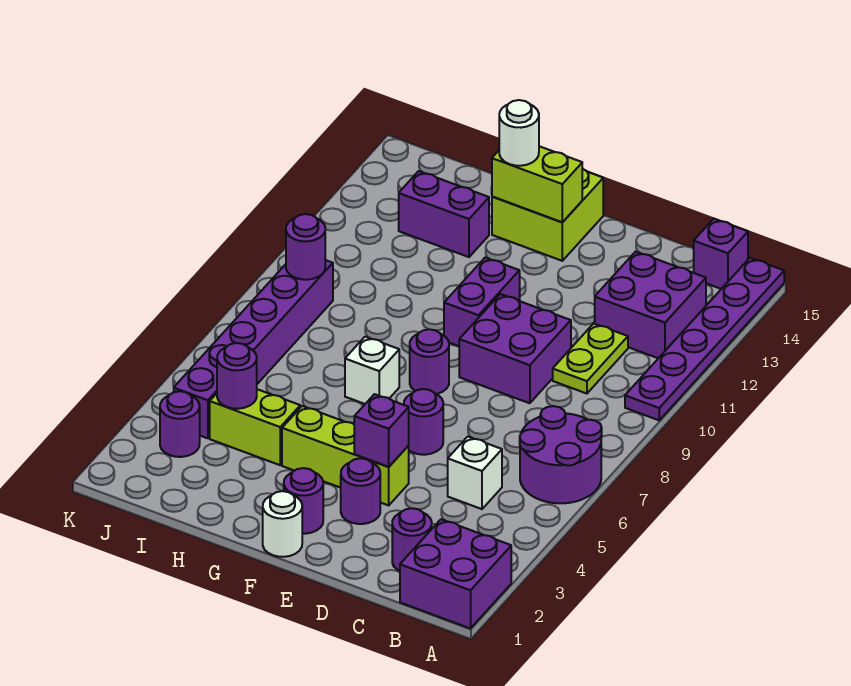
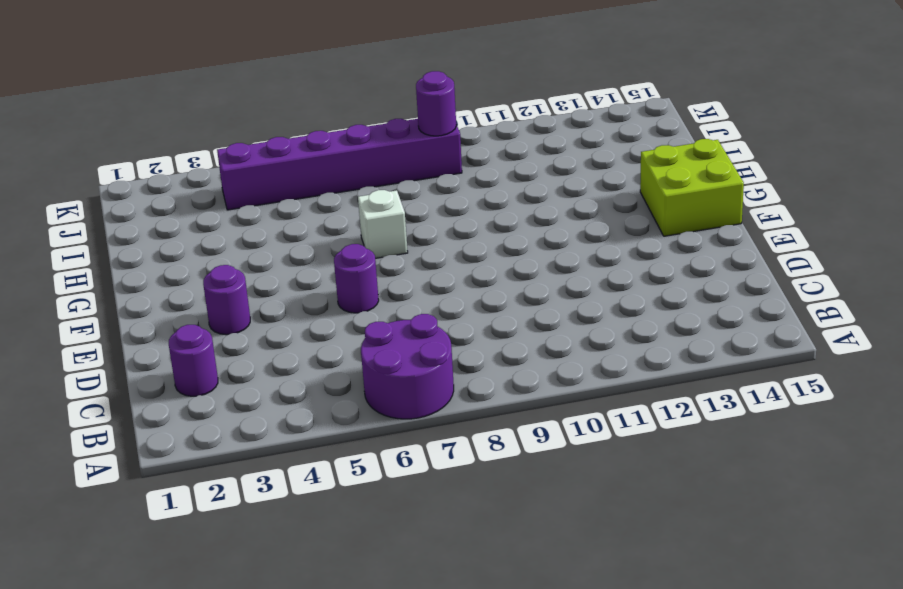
none -> purple brick A1:B2 level 1
none -> purple plate A10:A15 level 1
none -> purple brick B12:C13 level 1

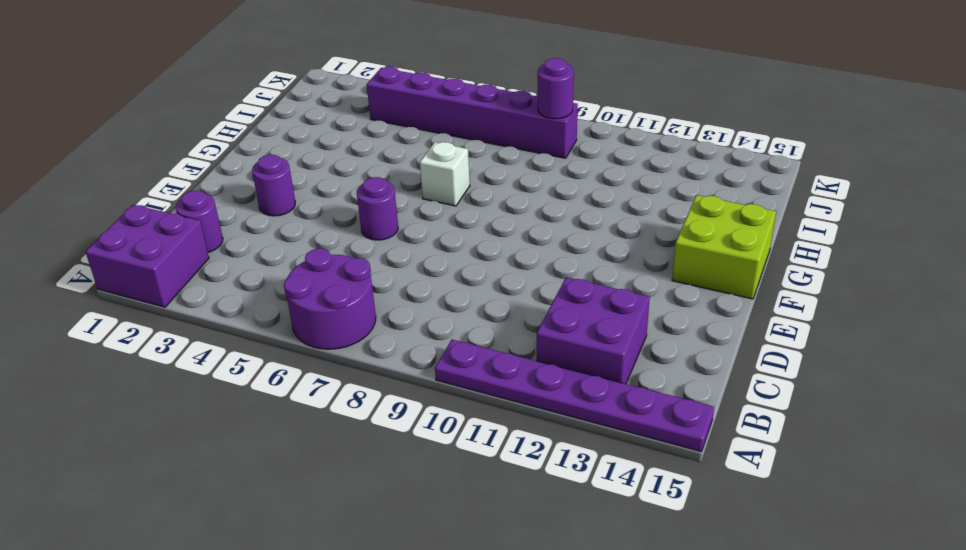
none -> purple brick B15 level 1
none -> white brick C5 level 1
none -> lime plate C10:C11 level 1

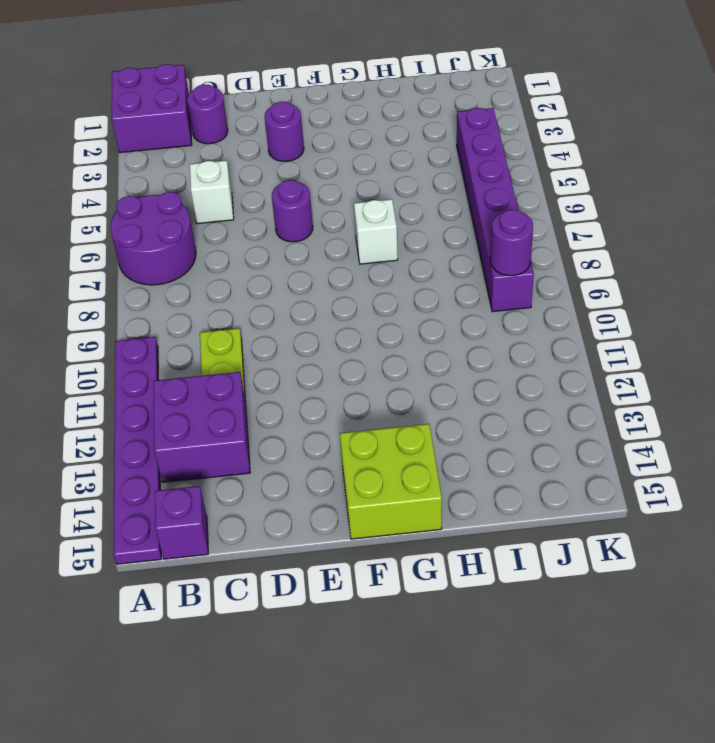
none -> purple brick D9:E10 level 1
none -> lime brick E4:G4 level 1
none -> white round brick F1 level 1

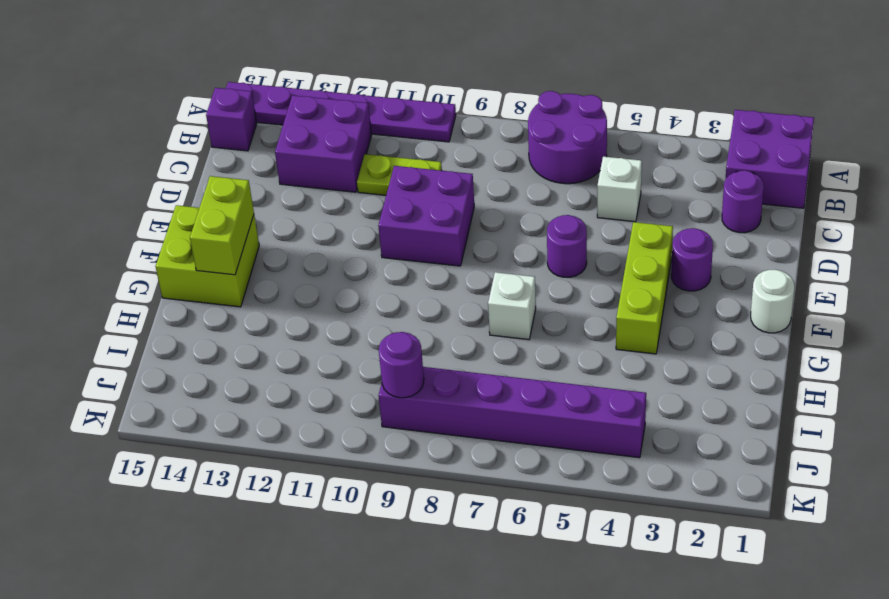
none -> purple round brick F2 level 1
none -> purple round brick F8 level 1
none -> purple brick F10:F11 level 1

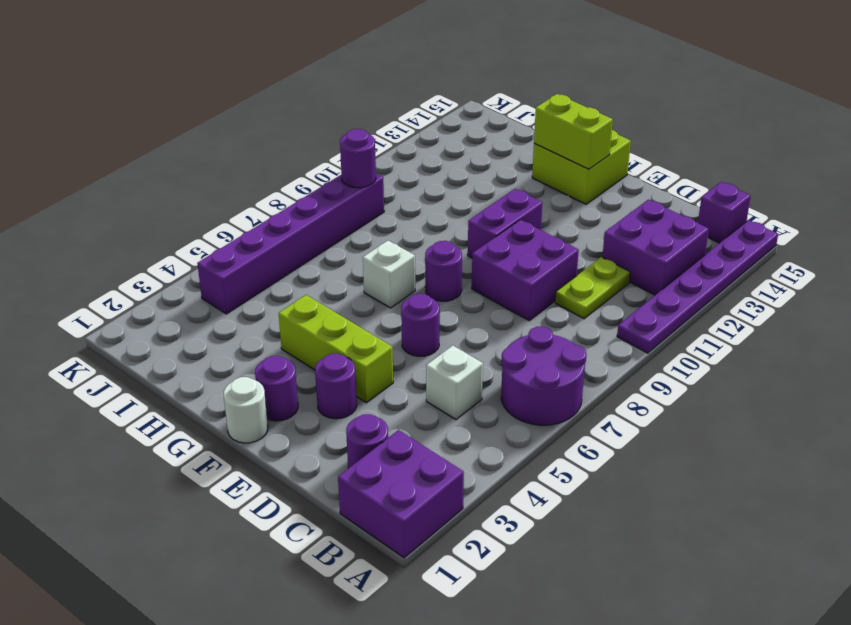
none -> lime brick H4:I4 level 1
none -> purple brick H13:I13 level 1
none -> purple round brick J3 level 1

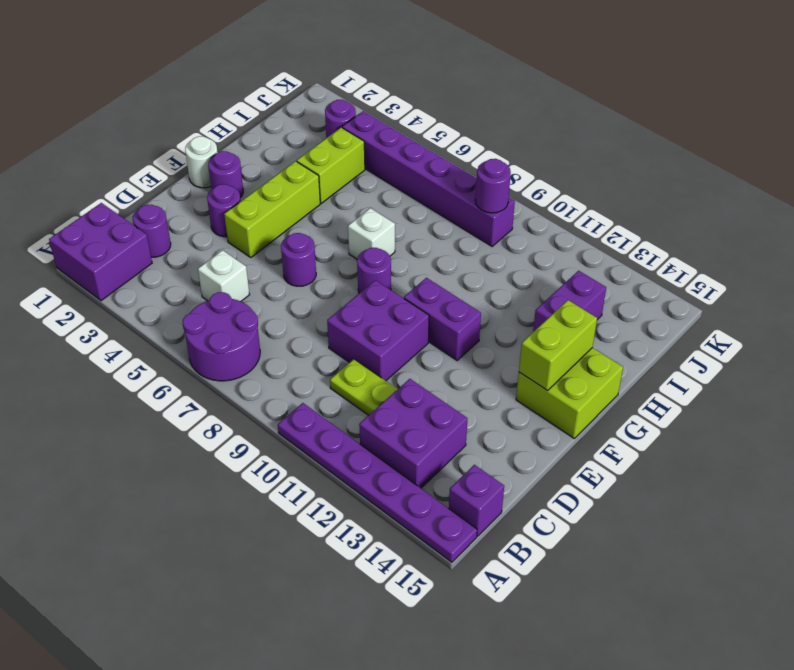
none -> purple brick E4 level 2
none -> purple round brick I4 level 2
none -> white round brick G14 level 3

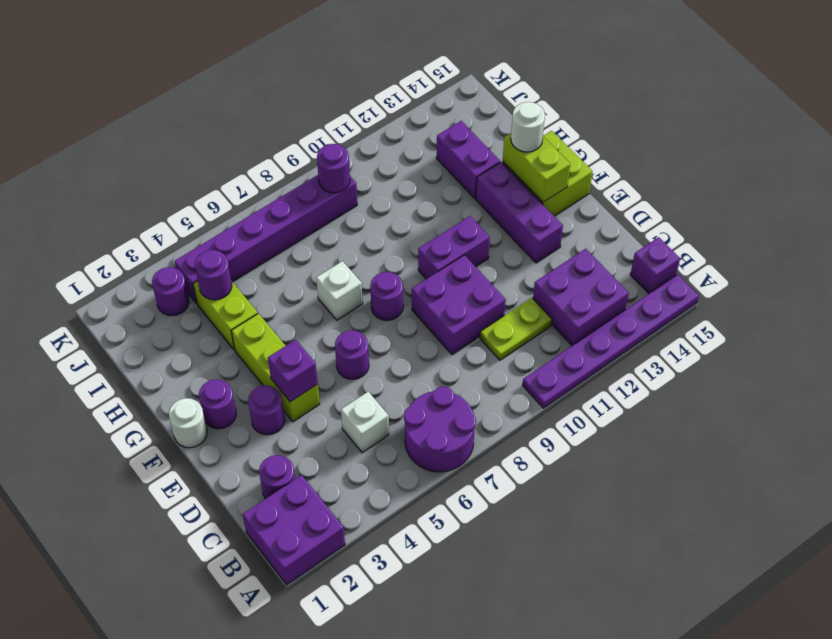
purple brick E13:G13 level 1 -> none

